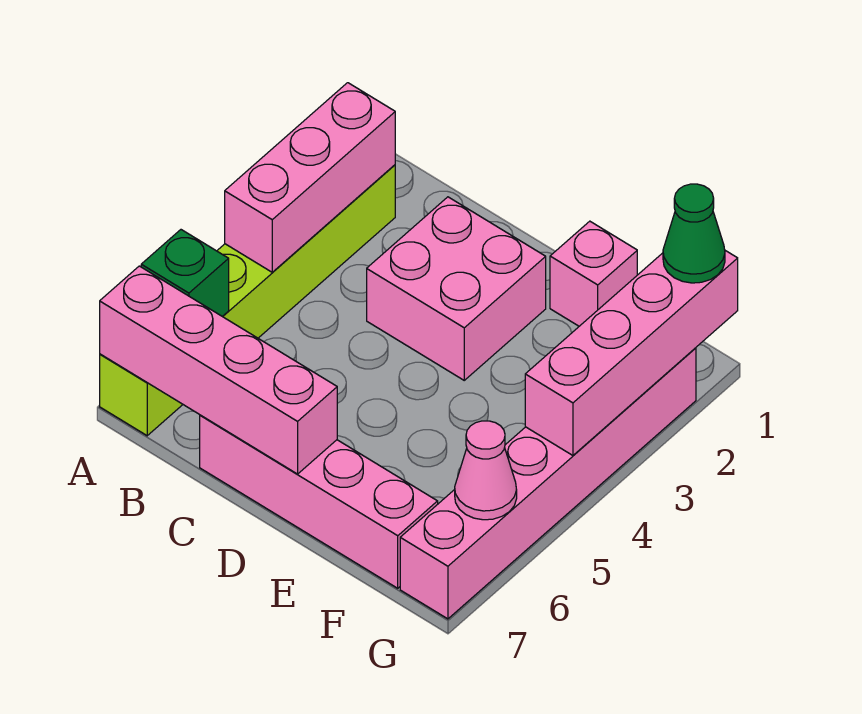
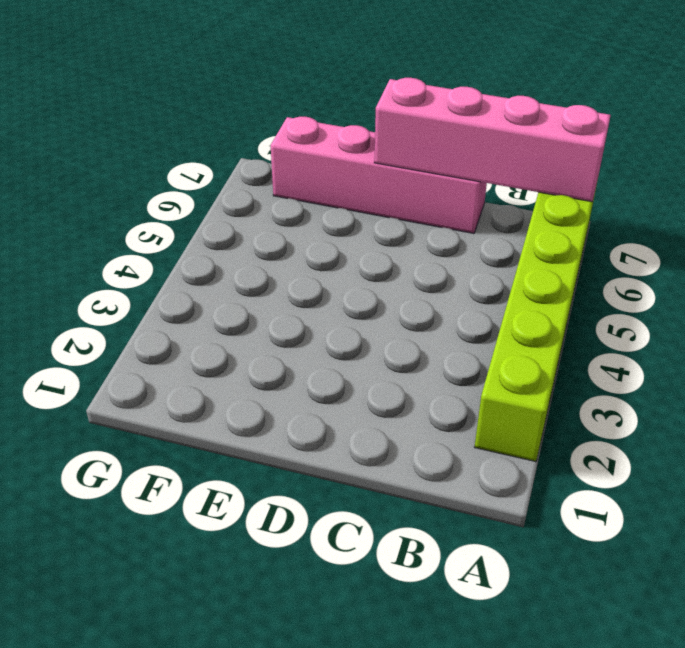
none -> pink brick C2:D3 level 1
none -> pink brick E1 level 1

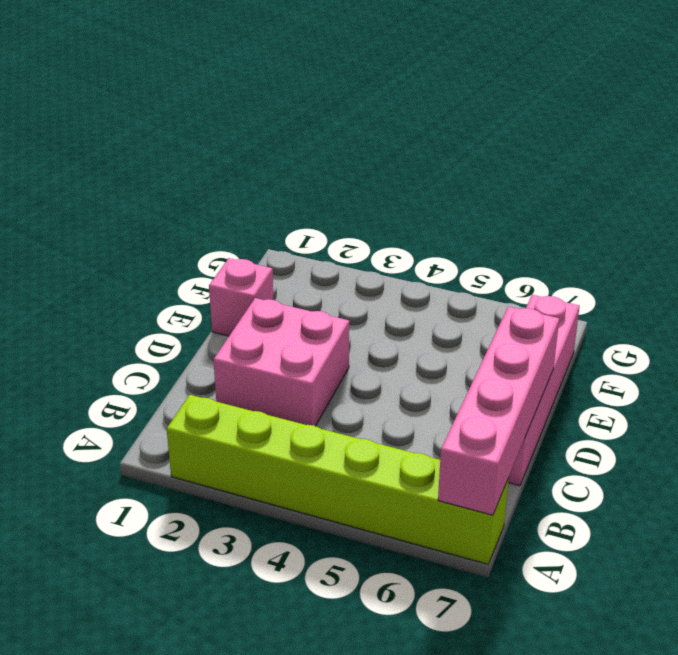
none -> pink brick G2:G7 level 1
none -> pink brick A2:A4 level 2

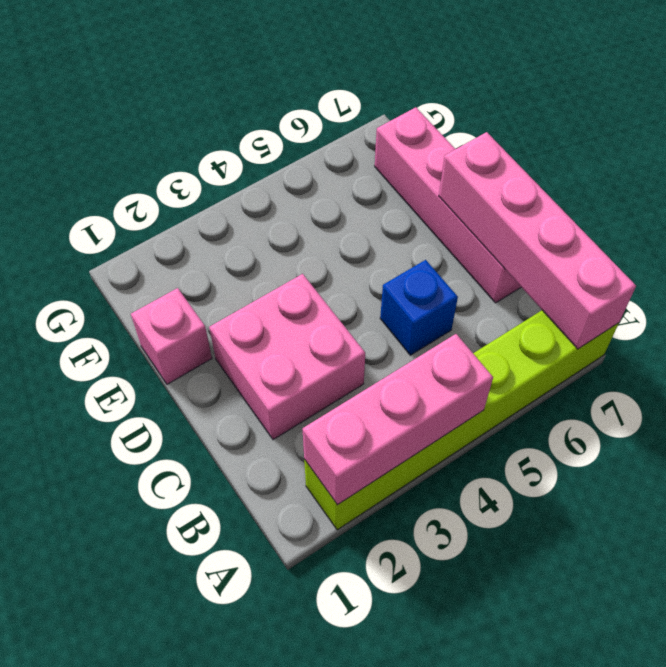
blue brick C5 level 1 -> none
none -> pink brick G2:G7 level 1
none -> green brick A6 level 2

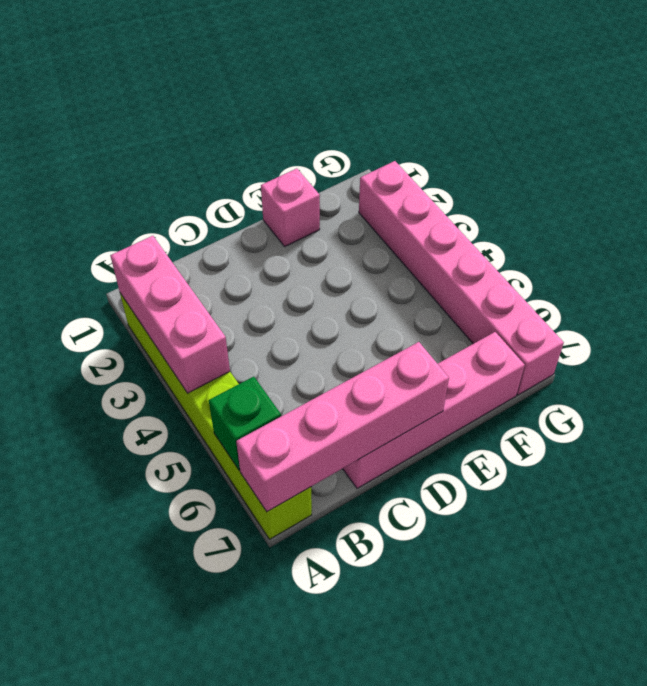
none -> pink brick C2:D3 level 1
none -> pink brick G1:G4 level 2

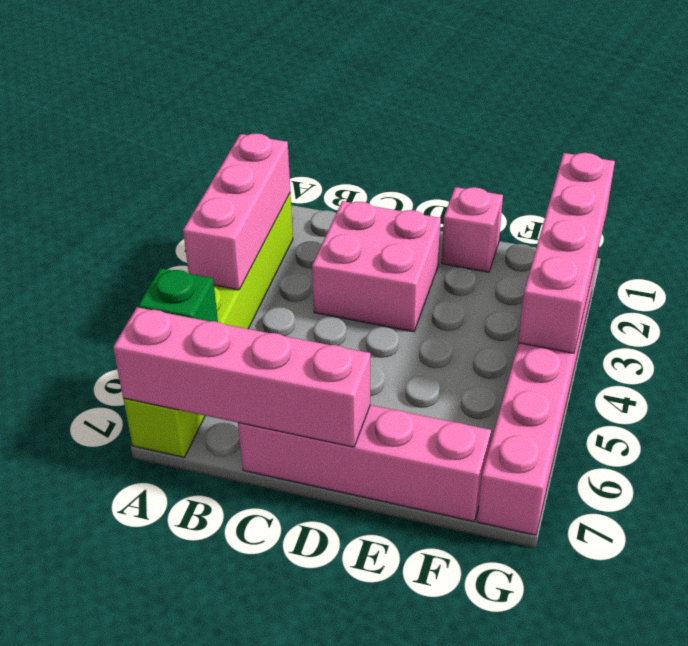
none -> pink cone G6 level 2
none -> green cone G1 level 3

